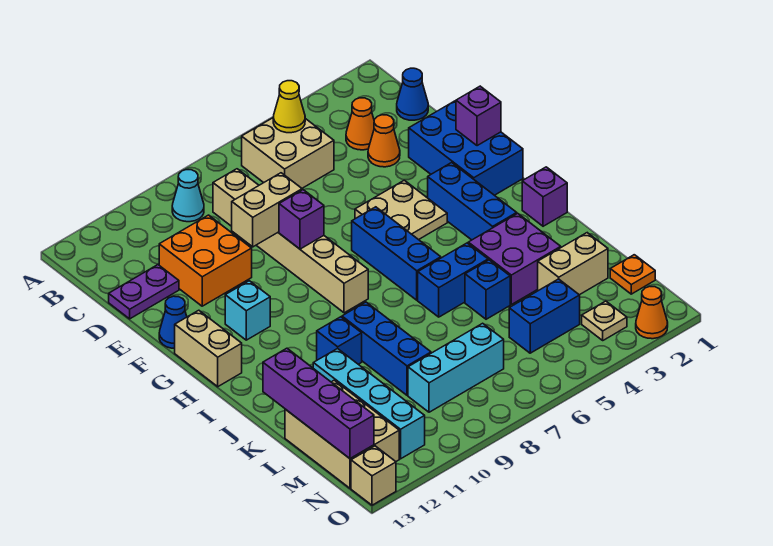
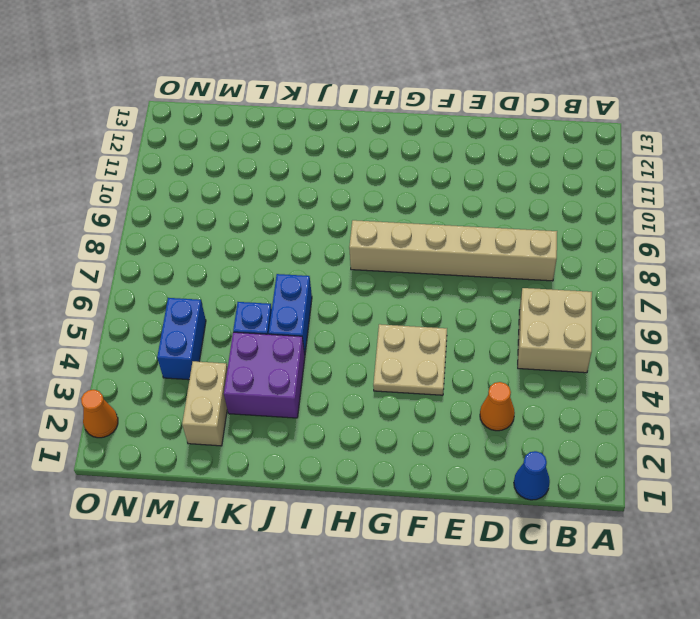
none -> cyan cone B9 level 1
none -> orange cone C3 level 1
none -> orange brick D10:E11 level 1
none -> purple plate D12:D13 level 1

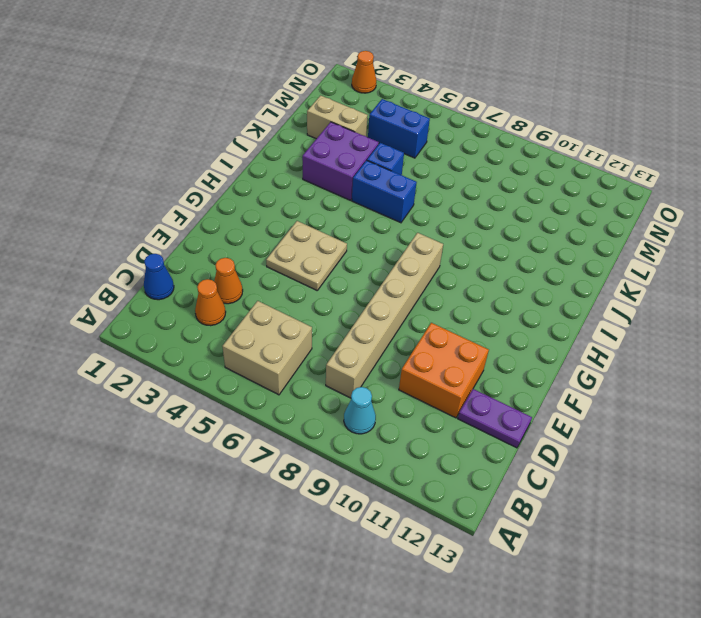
none -> blue brick E1:G2 level 1
none -> blue cone F13 level 1
none -> blue brick G3:I3 level 1
none -> blue brick G6:I6 level 1

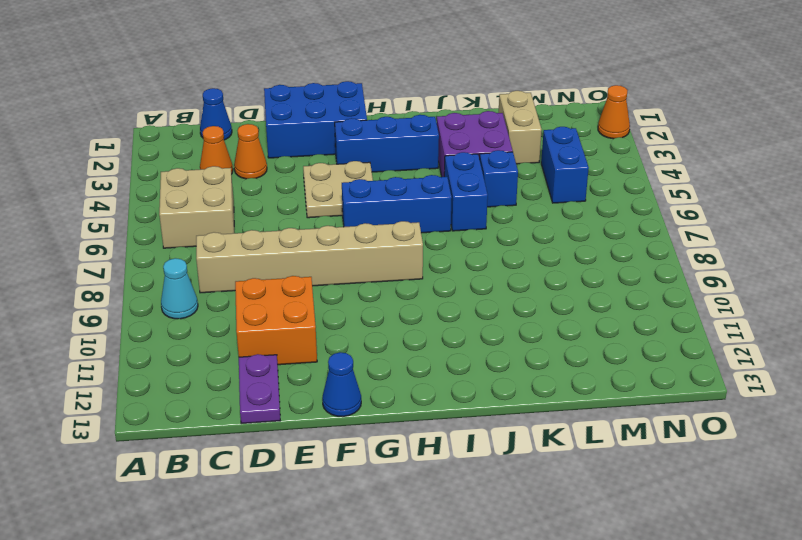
none -> cyan brick G11 level 1
none -> tan brick G13:H13 level 1
none -> purple brick I1 level 1
none -> blue brick J9:L9 level 1

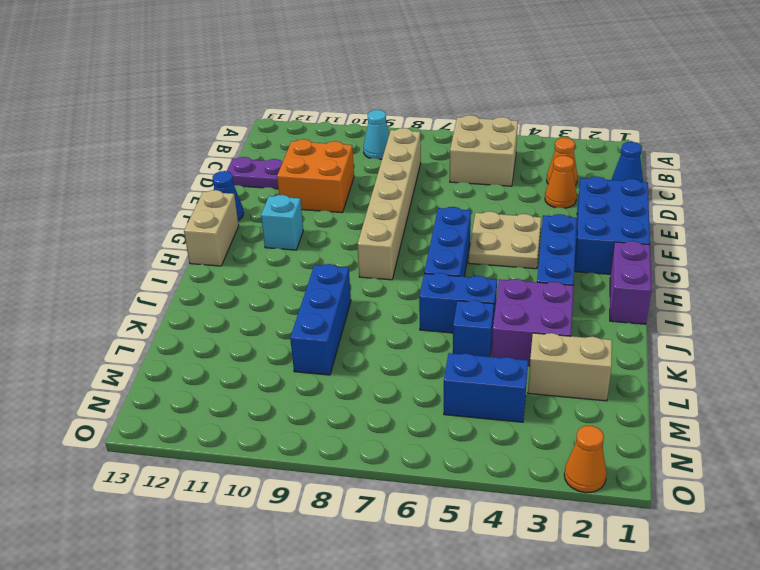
purple brick H1:I1 level 1 -> purple brick I1 level 1
none -> blue brick J10 level 1
none -> cyan brick K11:N11 level 1
none -> tan brick L12:N13 level 1
none -> orange plate M1 level 1

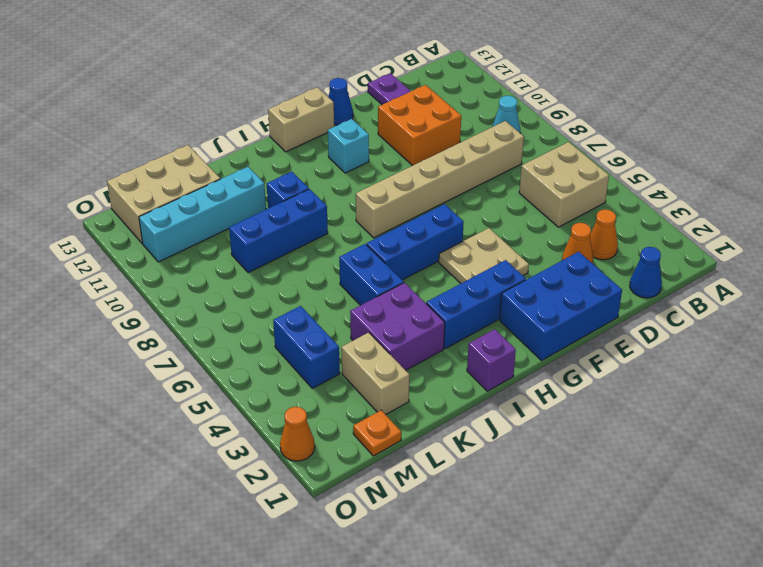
none -> blue brick K5 level 1
none -> cyan brick M7:M9 level 1
none -> tan plate N3 level 1
none -> tan brick O13 level 1

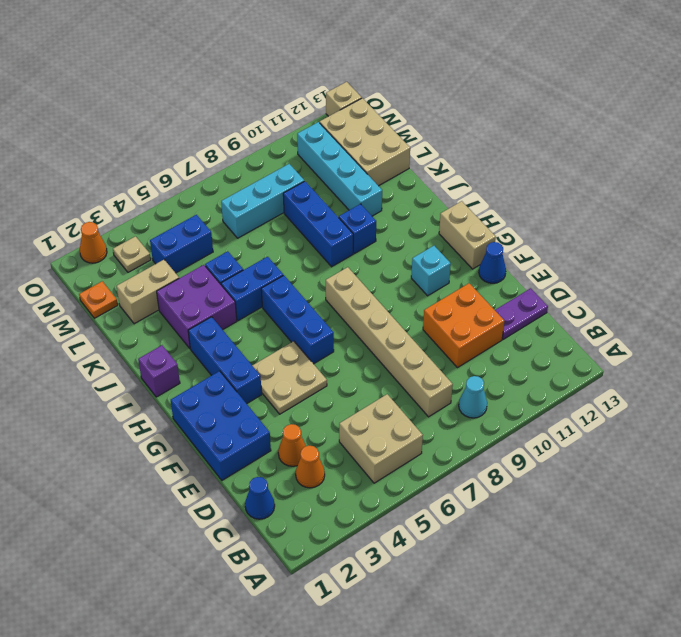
none -> yellow cone B5 level 2
none -> tan brick E8:E9 level 2
none -> purple brick F1 level 2
none -> purple brick F8 level 2

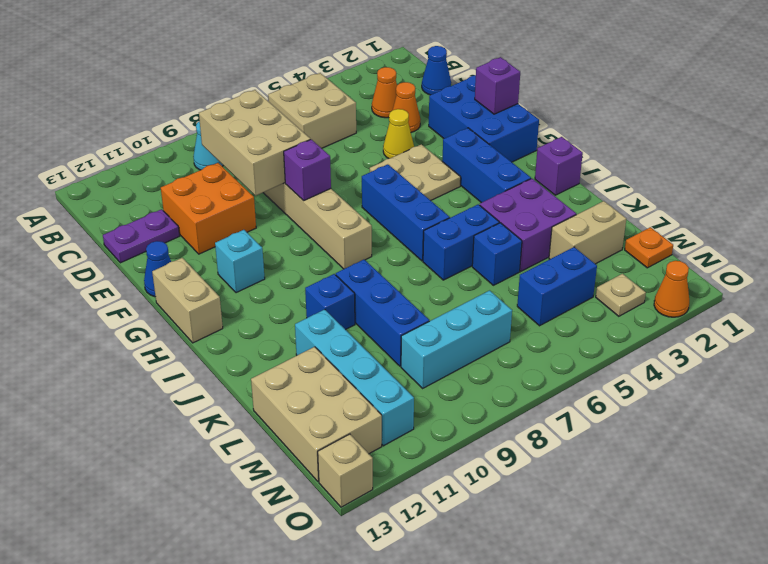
tan brick C8:E9 level 2 -> tan brick E8:E9 level 2
yellow cone E4 level 1 -> yellow cone B5 level 2
none -> purple brick K13:N13 level 2

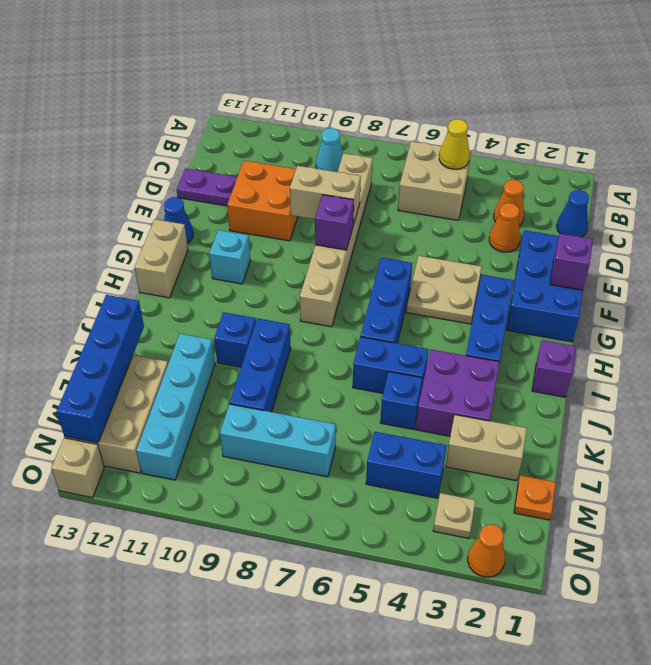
blue brick K13:N13 level 2 -> purple brick K13:N13 level 2

